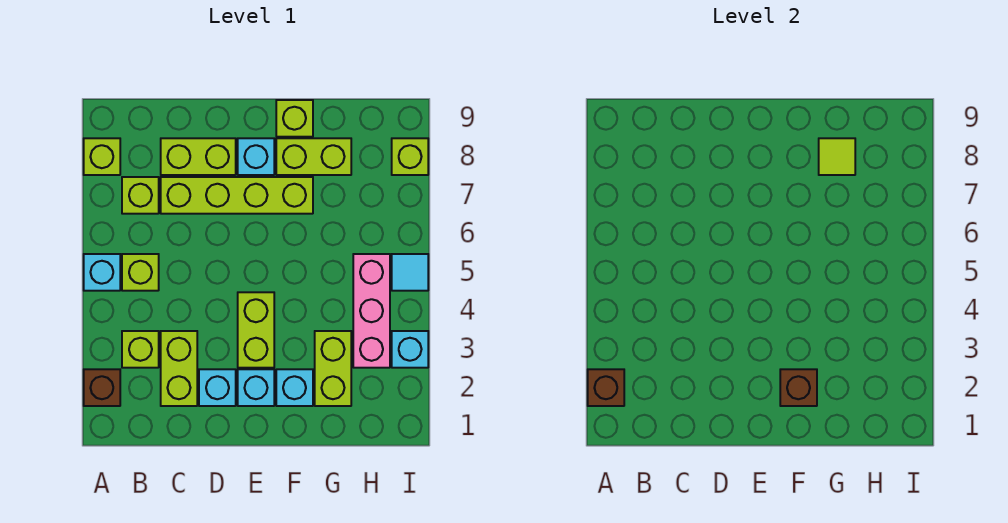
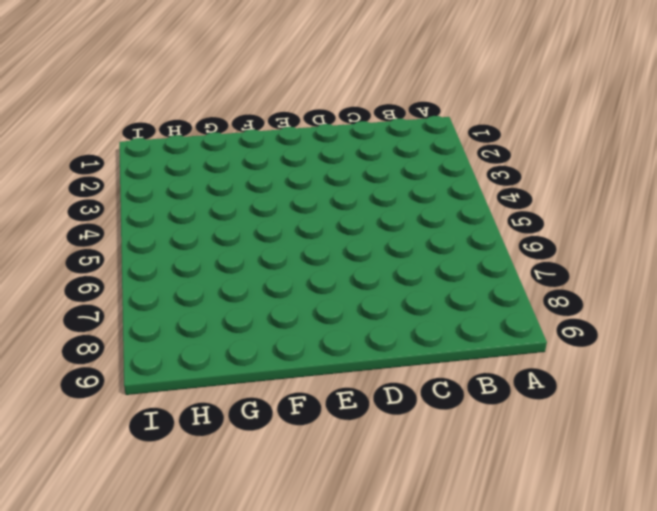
none -> brown brick A2 level 1
none -> cyan brick A5 level 1
none -> lime brick A8 level 1

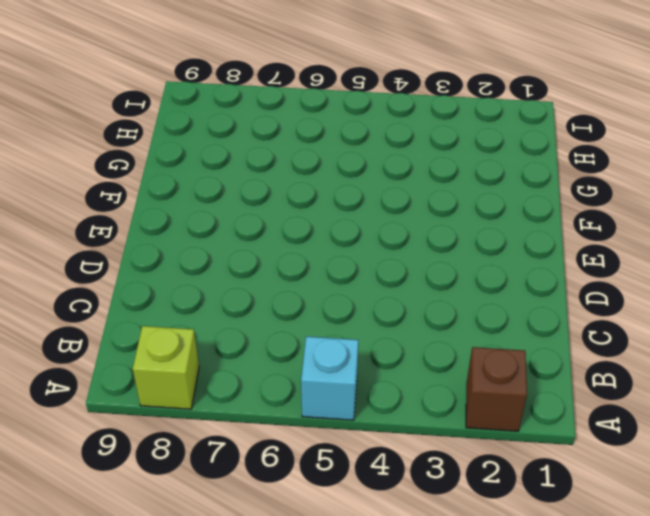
none -> lime brick B3 level 1
none -> lime brick B5 level 1
none -> lime brick B7 level 1

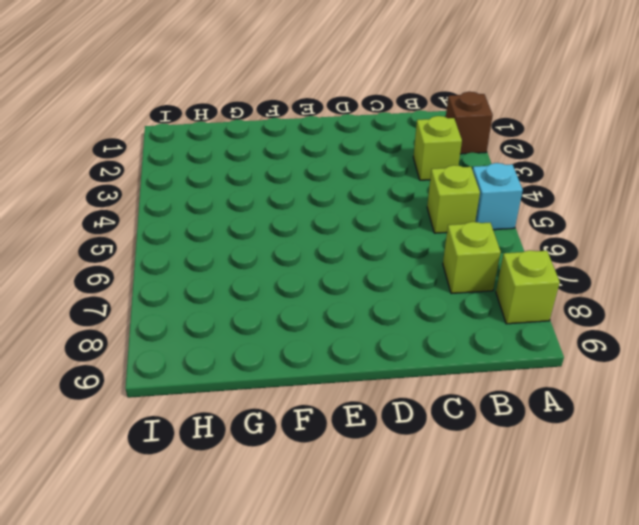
none -> lime brick C2:C3 level 1
none -> lime brick C7:F7 level 1
none -> lime brick C8:D8 level 1

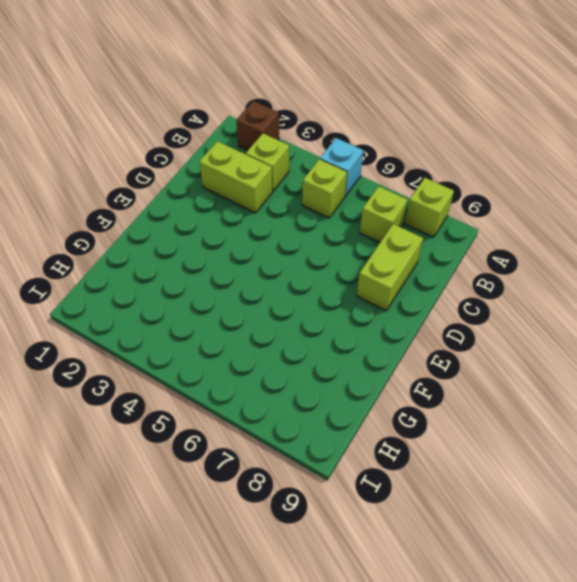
none -> lime brick C7:F7 level 1
none -> cyan brick D2 level 1
none -> cyan brick E2 level 1

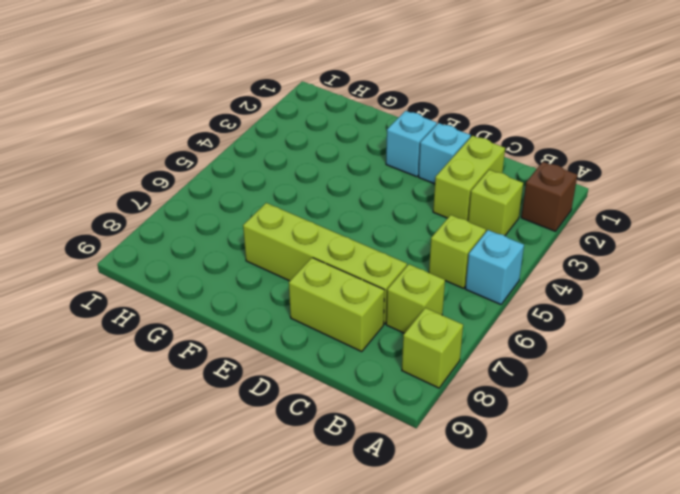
none -> lime brick E3:E4 level 1
none -> cyan brick E8 level 1
none -> cyan brick F2 level 1

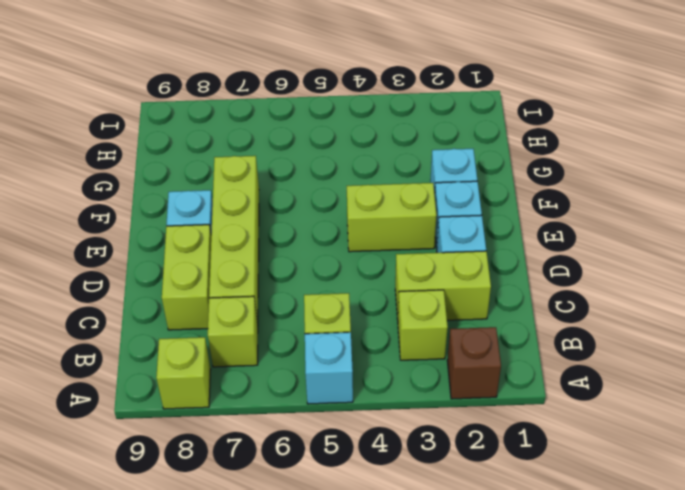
none -> lime brick F8:G8 level 1
none -> lime brick F9 level 1
none -> lime brick G2:G3 level 1

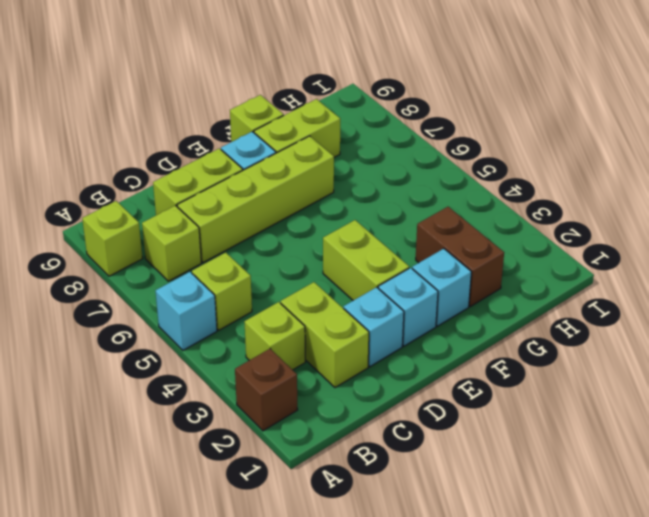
brown brick G2:G3 level 1 -> lime brick G2:G3 level 1
none -> pink brick H3:H5 level 1
none -> cyan brick I3 level 1
none -> cyan tile I5 level 1

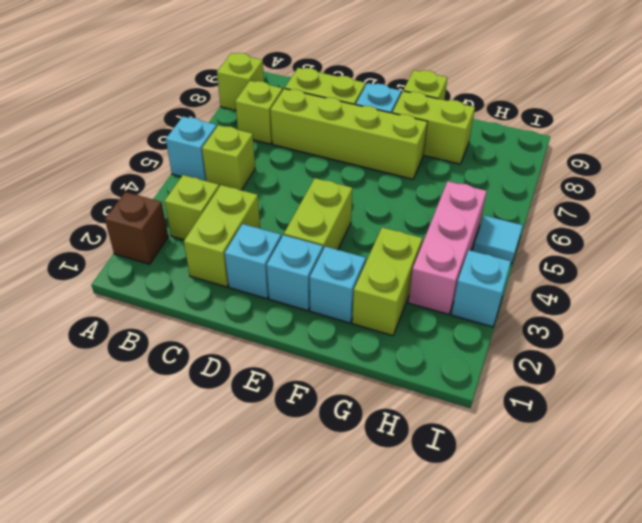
none -> lime brick I8 level 1
none -> brown brick A2 level 2
none -> brown brick F2 level 2

